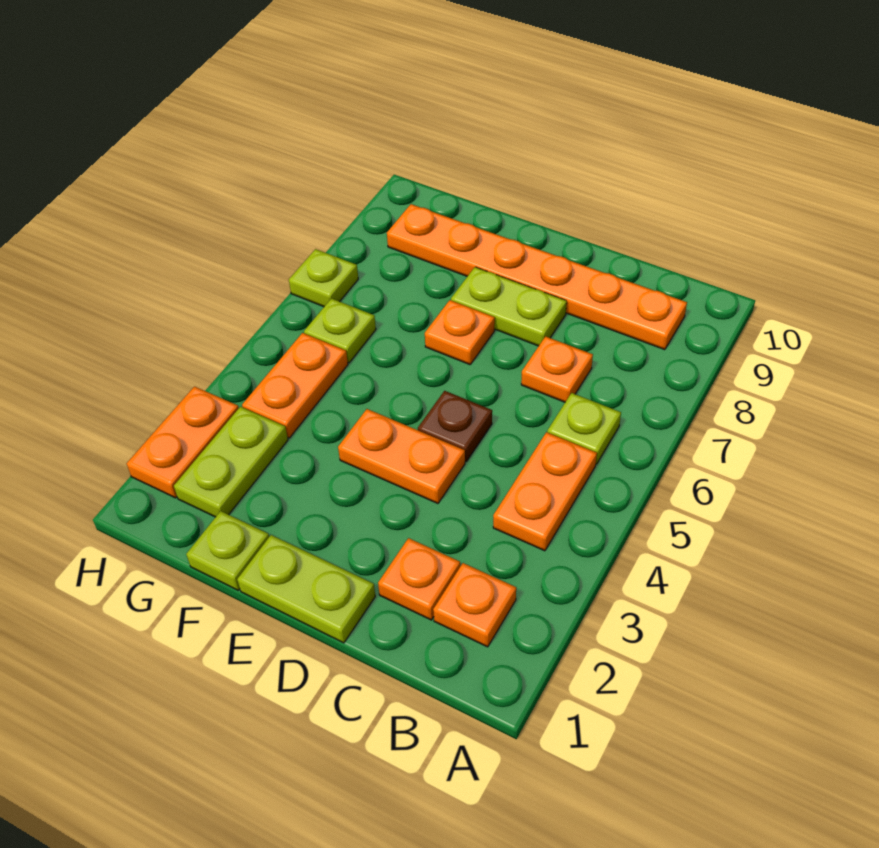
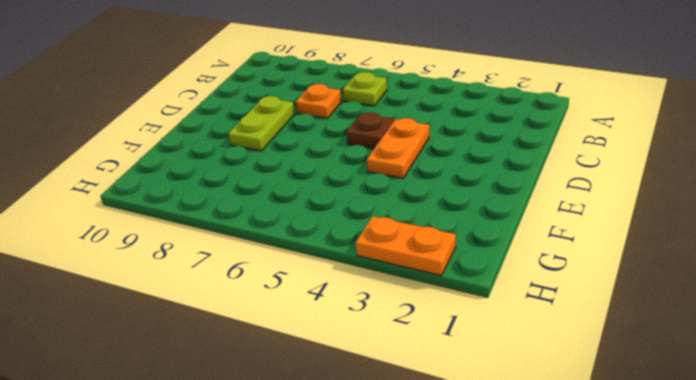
none -> orange plate B2 level 1
none -> orange plate B4:B5 level 1
none -> orange plate B9:G9 level 1

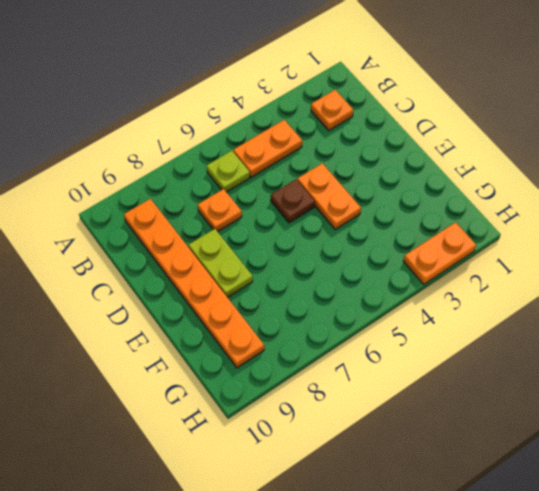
none -> orange plate C2 level 1
none -> lime plate D1:E1 level 1
none -> orange plate E7 level 1

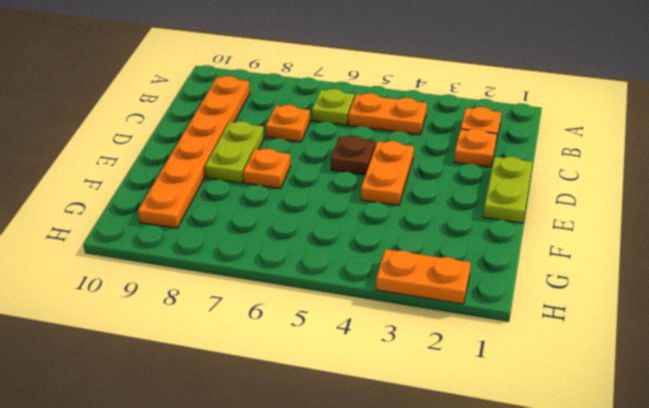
none -> lime plate F1 level 1
none -> lime plate G2:G3 level 1
none -> orange plate G4:G5 level 1

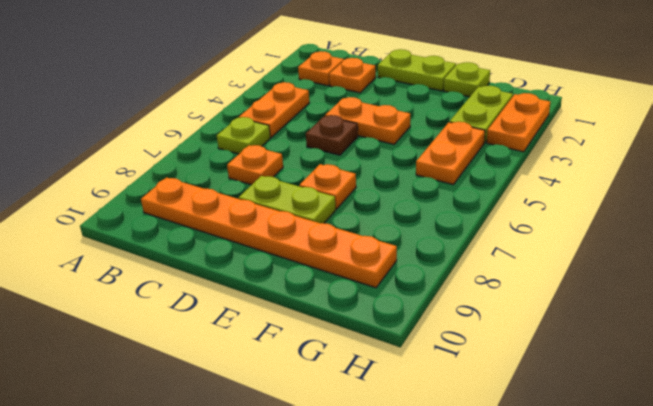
none -> lime plate G6 level 1
none -> lime plate H7 level 1

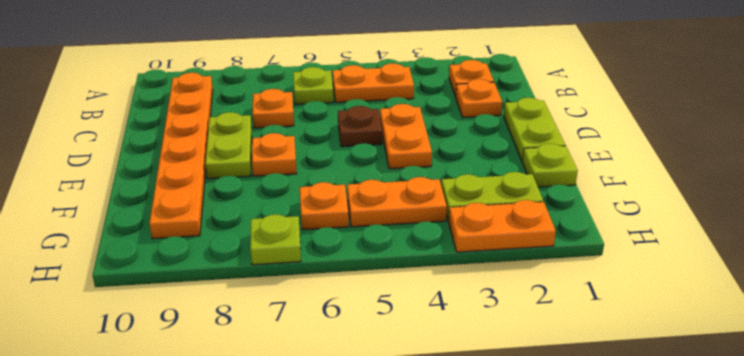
orange plate G6 level 1 -> lime plate G6 level 1

